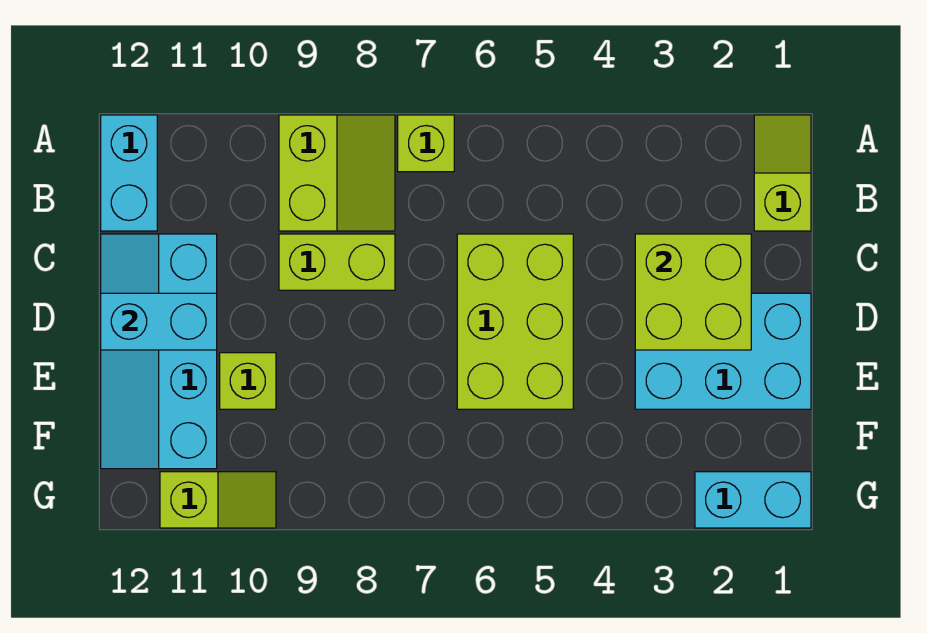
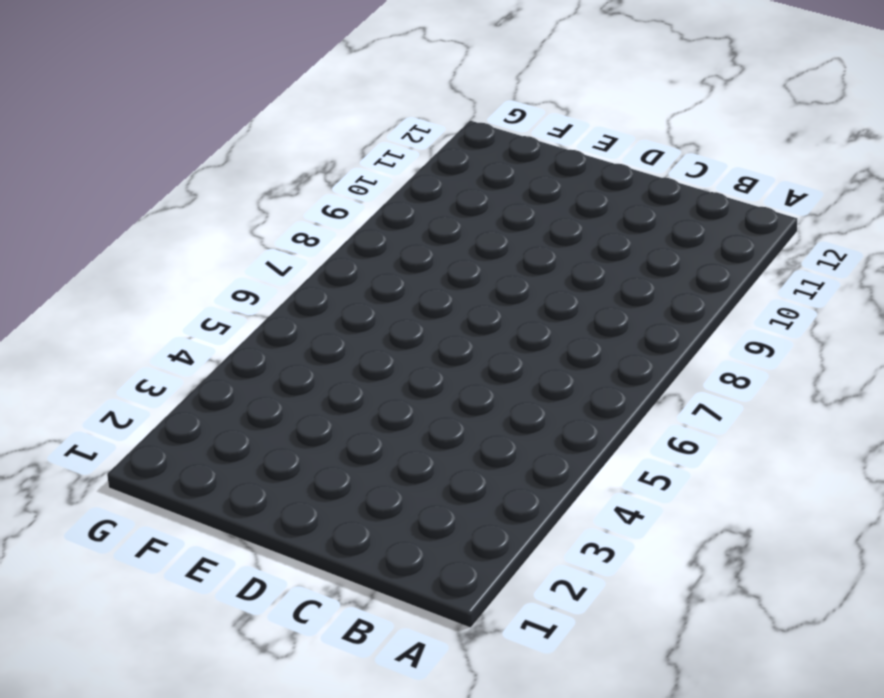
none -> lime slope A1:B1 level 1 top B
none -> lime brick A7 level 1
none -> lime slope A8:B9 level 1 top 9

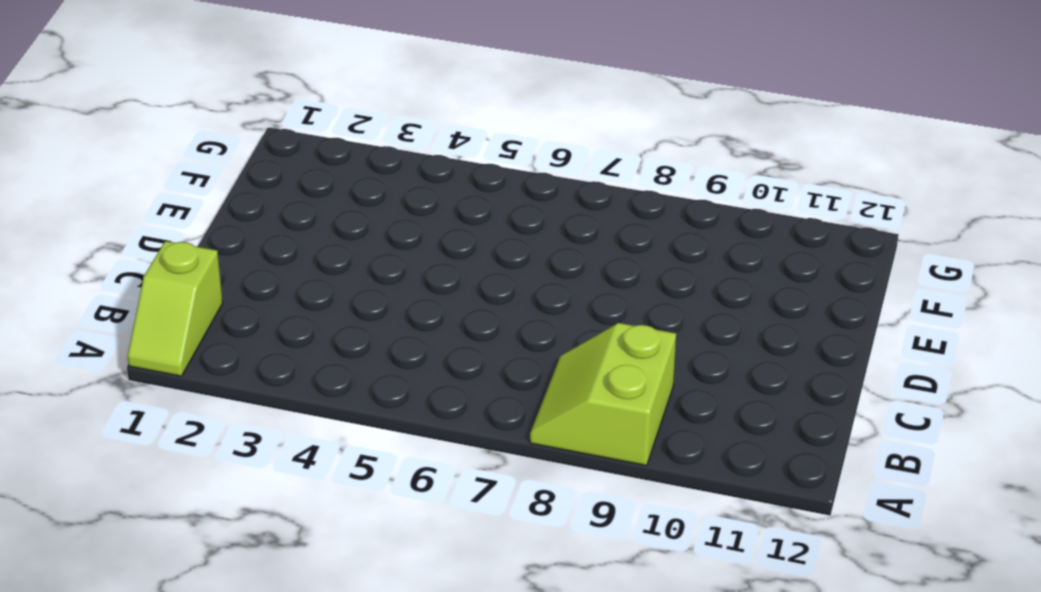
none -> lime brick A7 level 1
none -> cyan brick A12:B12 level 1
none -> lime brick C5:E6 level 1

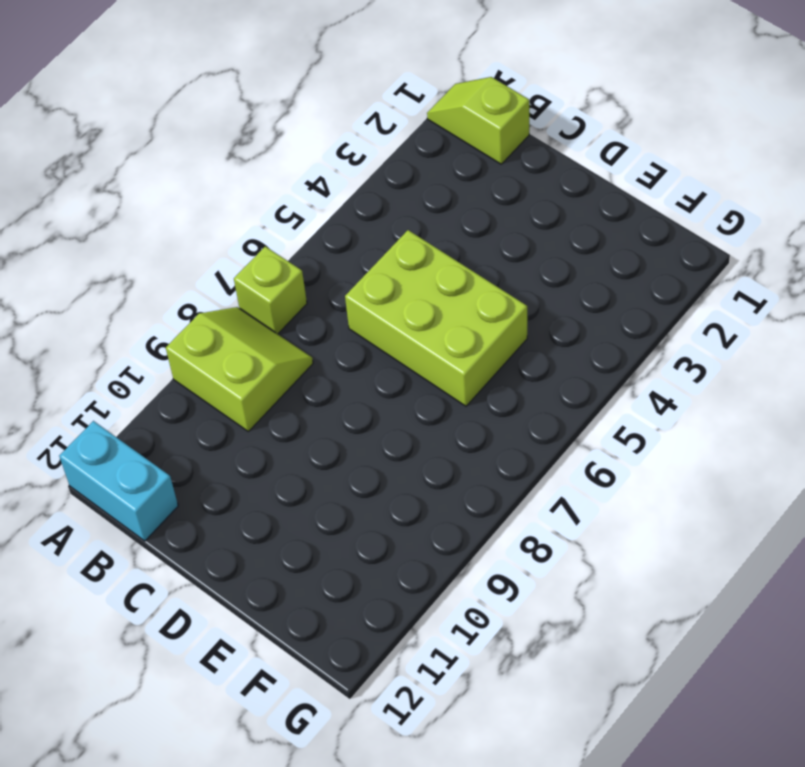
none -> lime brick C8:C9 level 1
none -> cyan slope C11:F12 level 1 top 11
none -> cyan brick D1:E3 level 1

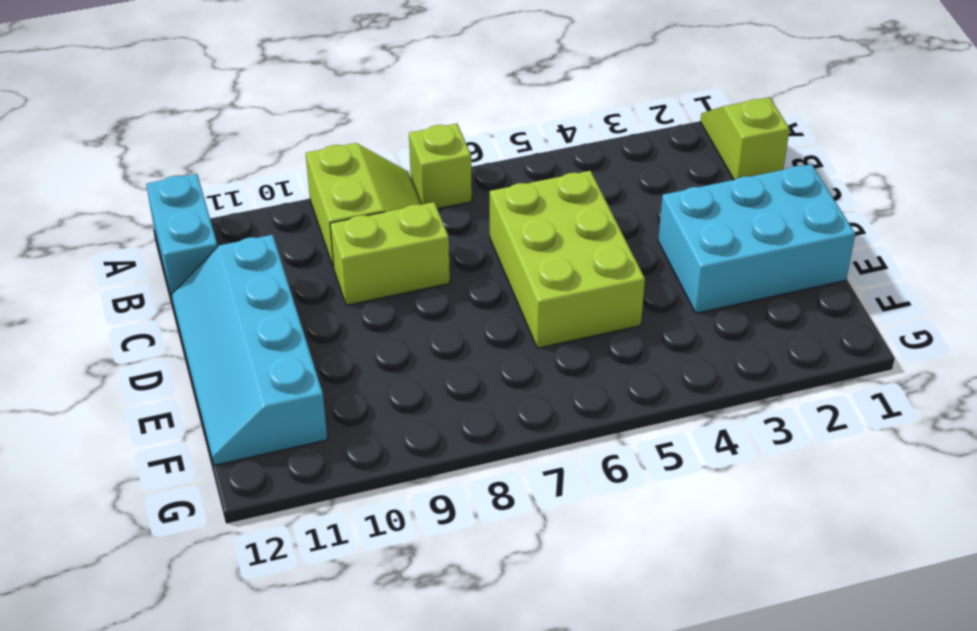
none -> lime brick E10 level 1
none -> cyan brick G1:G2 level 1
none -> lime slope G10:G11 level 1 top 11

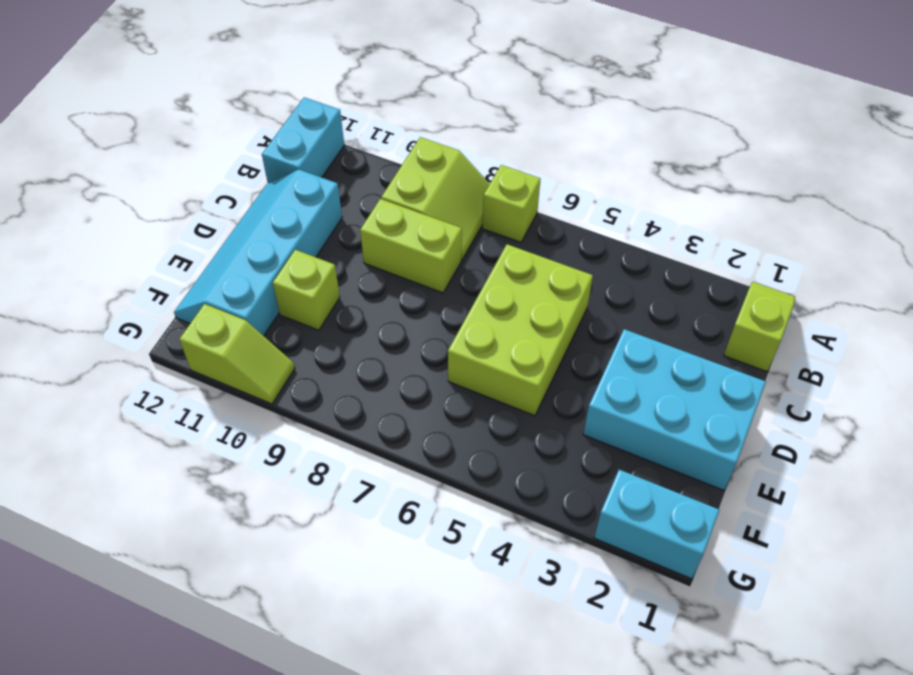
none -> lime brick C2:D3 level 2
none -> cyan brick D11:D12 level 2

